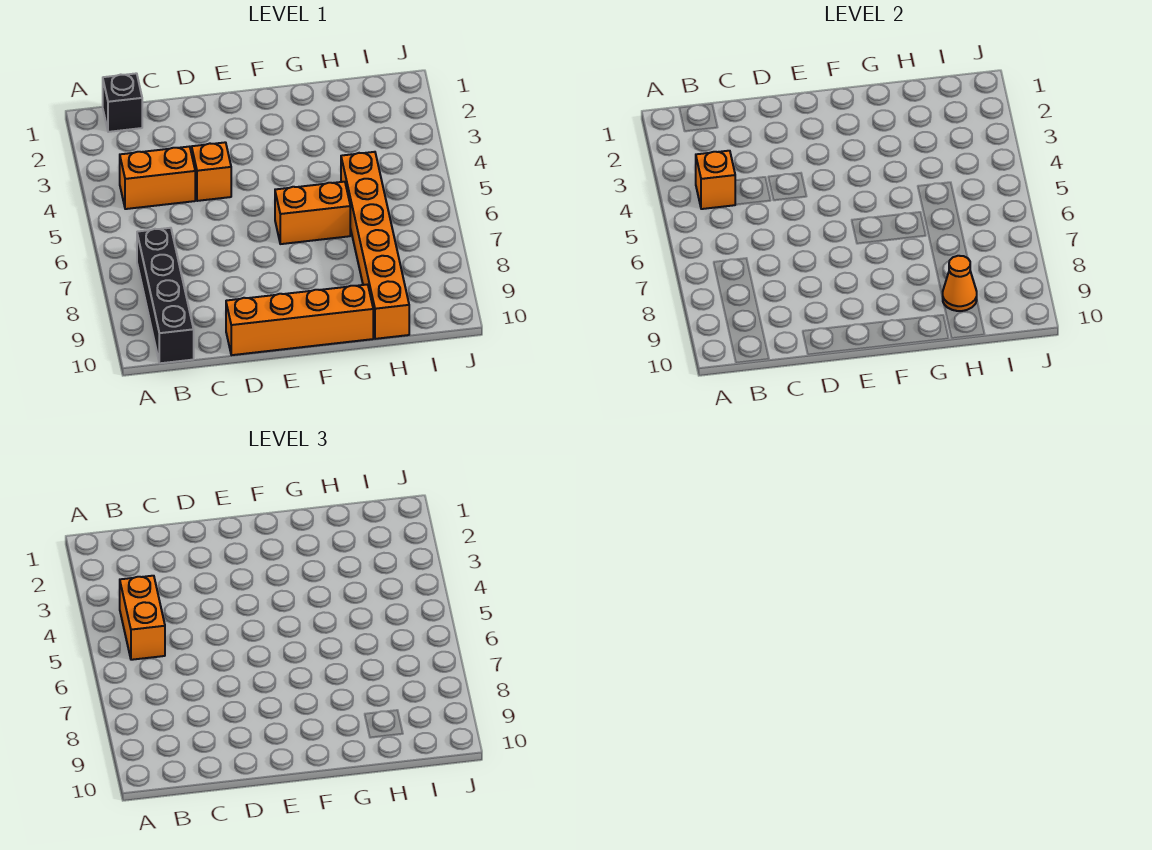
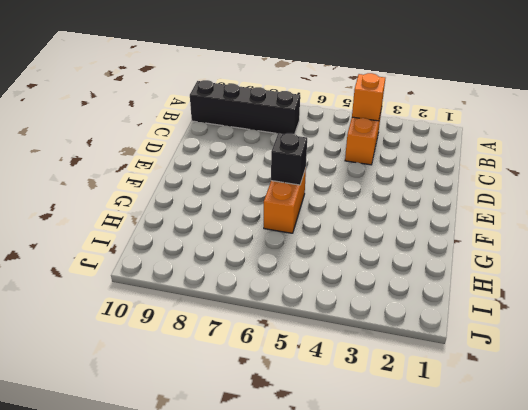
black brick F6 level 2 -> black brick B1 level 1
none -> orange brick D4 level 1
none -> orange brick D10:G10 level 1

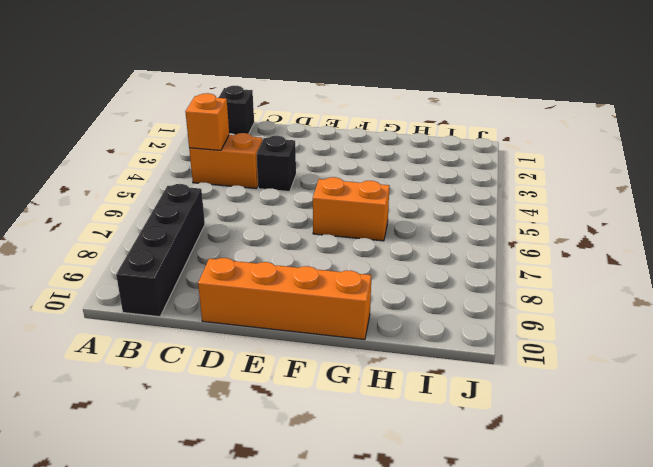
black brick D4 level 1 -> orange brick D4 level 1
none -> orange brick H5:H10 level 1
none -> orange cone H9 level 2

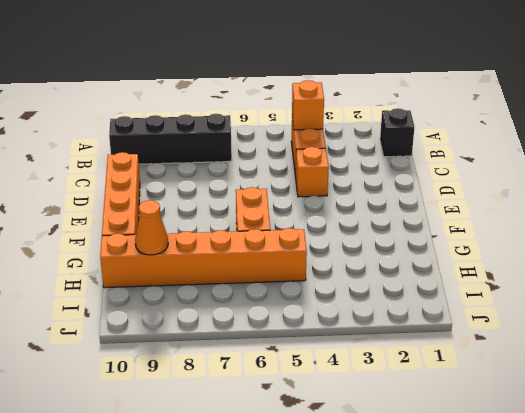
none -> orange brick B4:B5 level 3

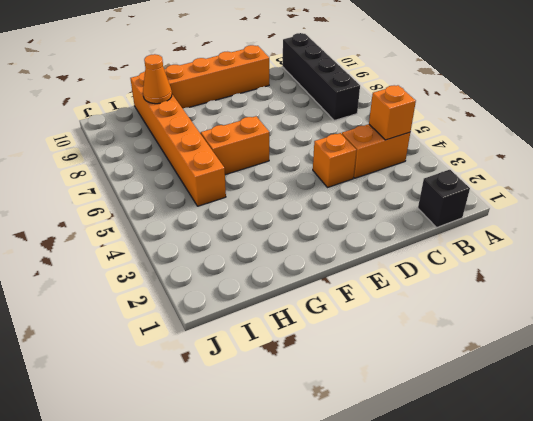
none -> orange brick B4:B5 level 3

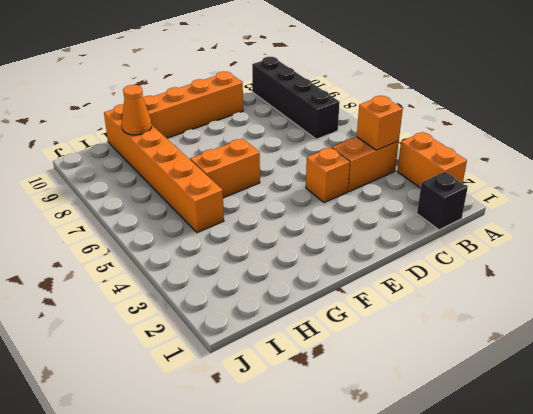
orange brick A2:A3 level 1 -> orange brick B4:B5 level 3

